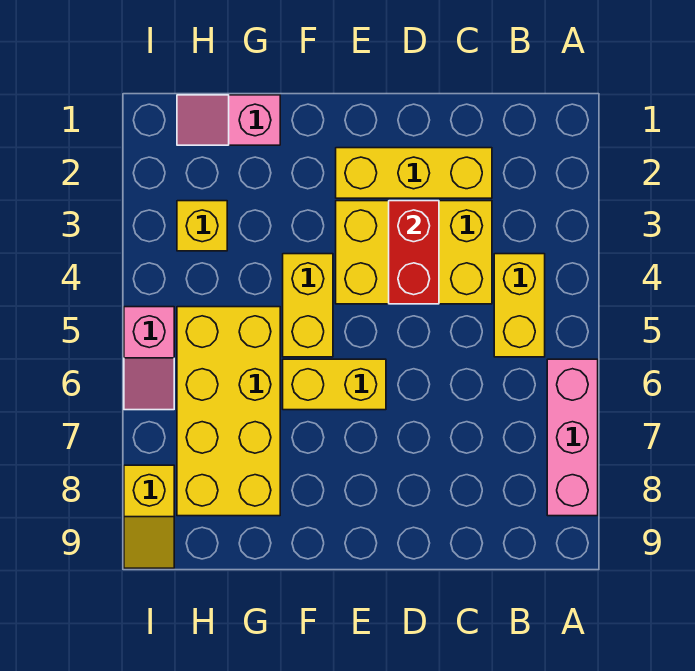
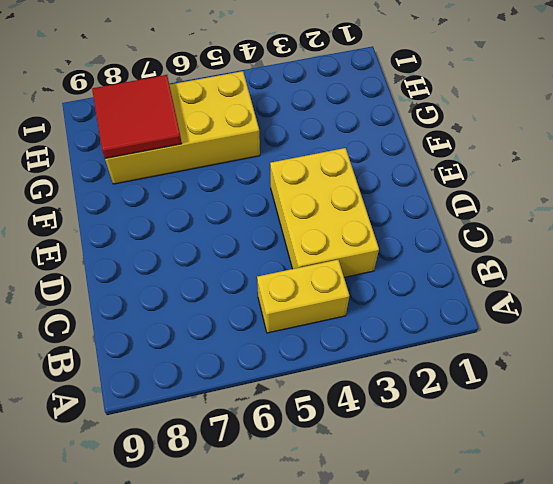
red tile G7:H8 level 2 -> none
none -> pink brick A6:A8 level 1
none -> yellow brick C2:E2 level 1
none -> yellow brick E6:F6 level 1

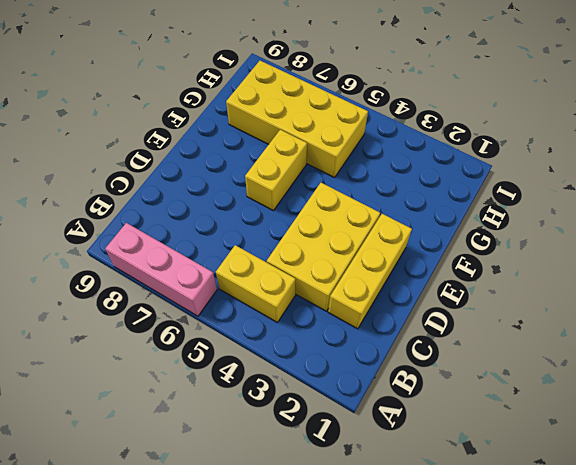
none -> yellow brick F4:F5 level 1
none -> pink slope G1:H1 level 1 top G
none -> yellow brick H3 level 1

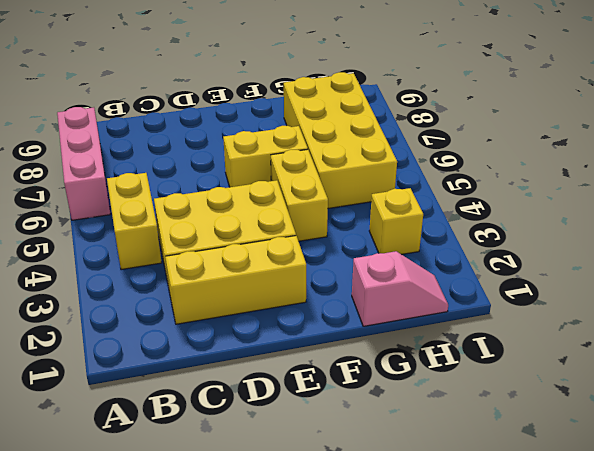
none -> pink slope I5:I6 level 1 top 5
none -> yellow slope I8:I9 level 1 top 8
none -> red brick D3:D4 level 2

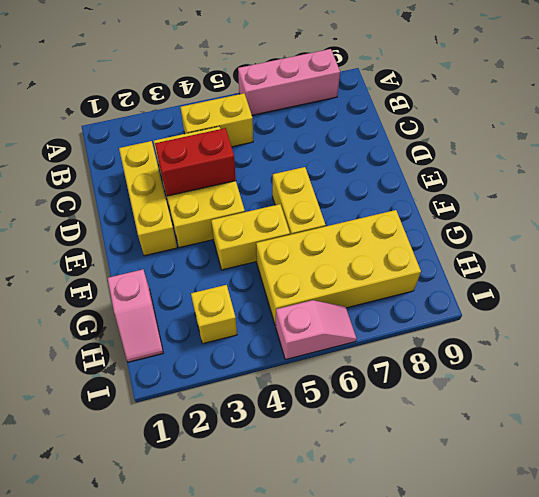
none -> yellow slope I8:I9 level 1 top 8

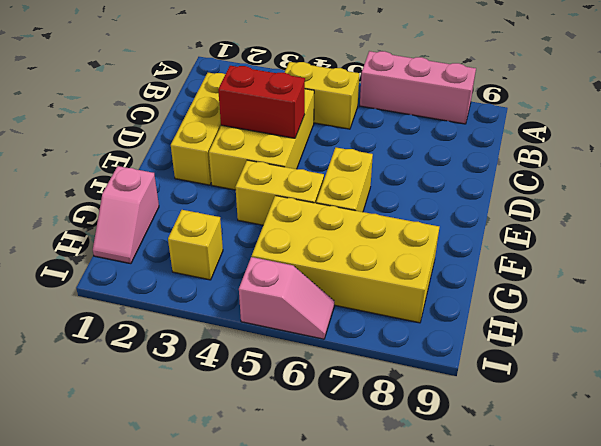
none -> yellow slope I8:I9 level 1 top 8

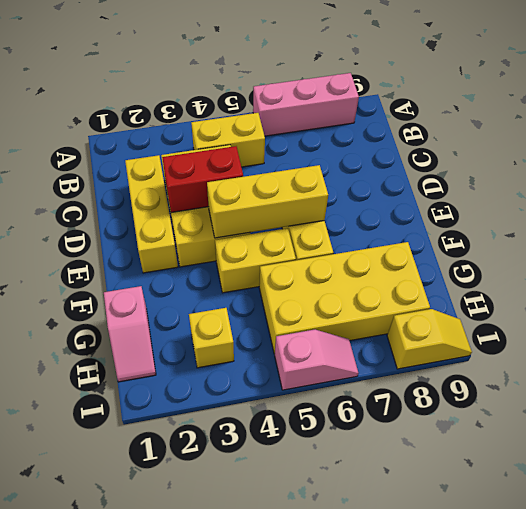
yellow brick E4:E6 level 2 -> none

